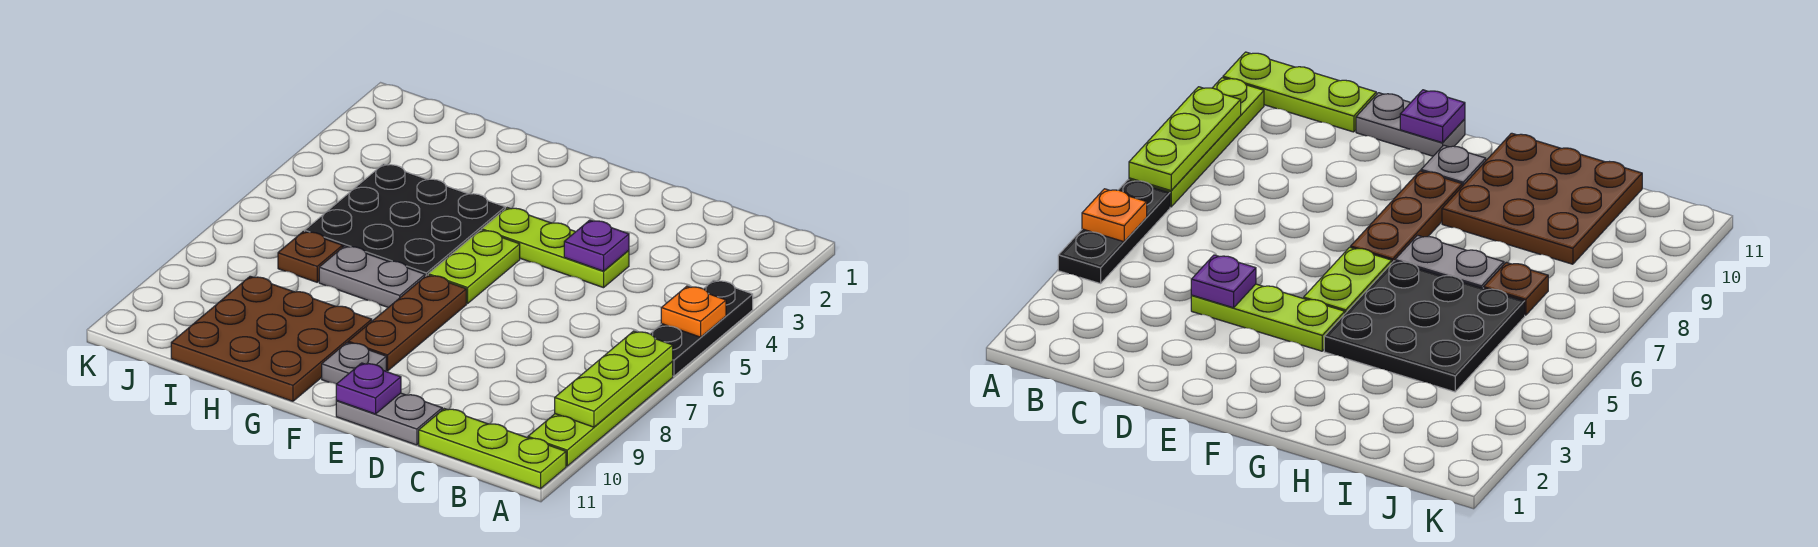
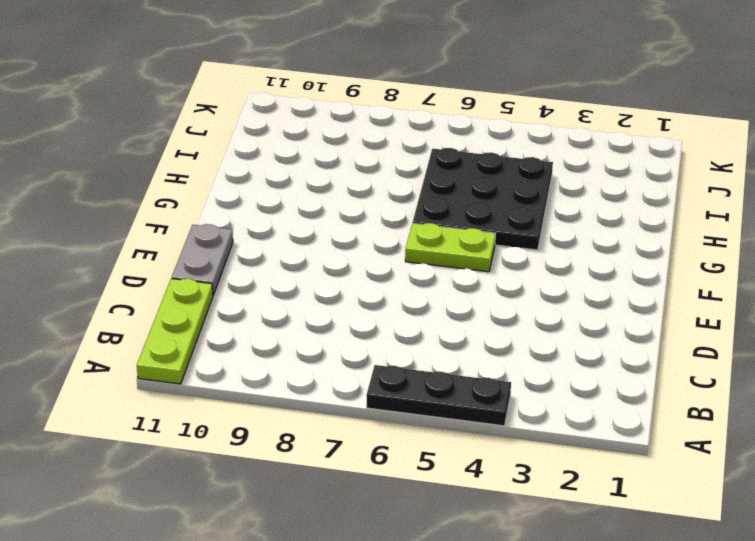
none -> lime plate A7:A10 level 1
none -> lime plate D4:F4 level 1
none -> brown plate F7:F9 level 1

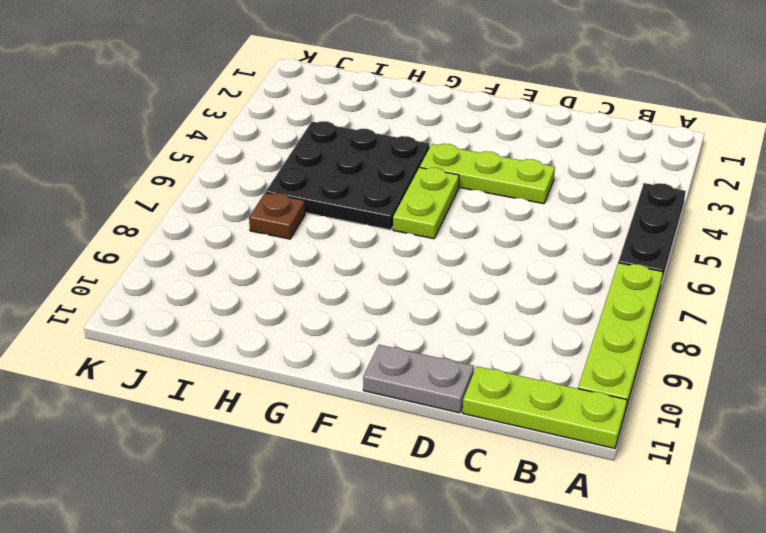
none -> brown plate F7:F9 level 1
none -> grey plate F10 level 1
none -> grey plate G7:H7 level 1

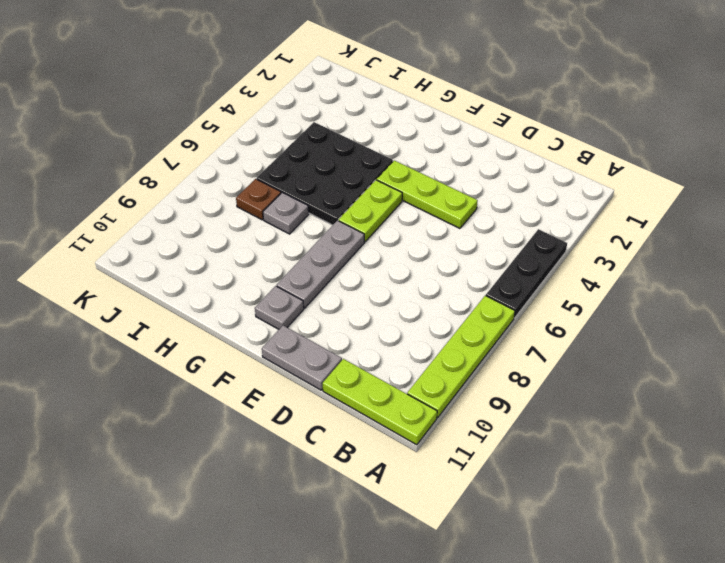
grey plate F7:F9 level 1 -> brown plate F7:F9 level 1
grey plate H7 level 1 -> grey plate G7:H7 level 1
none -> brown plate G9:I11 level 1
none -> orange plate A5 level 2
none -> lime plate A7:A9 level 2

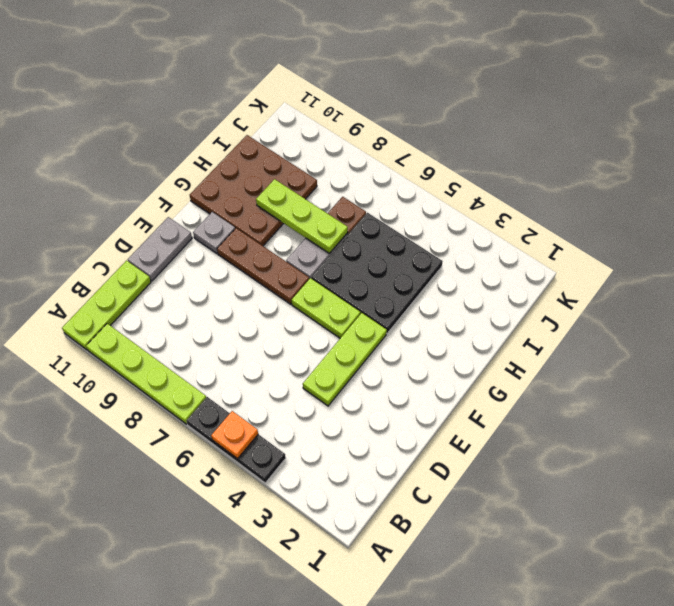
lime plate H7:H9 level 2 -> lime plate A7:A9 level 2
none -> purple plate D4 level 2
none -> purple plate E11 level 2

